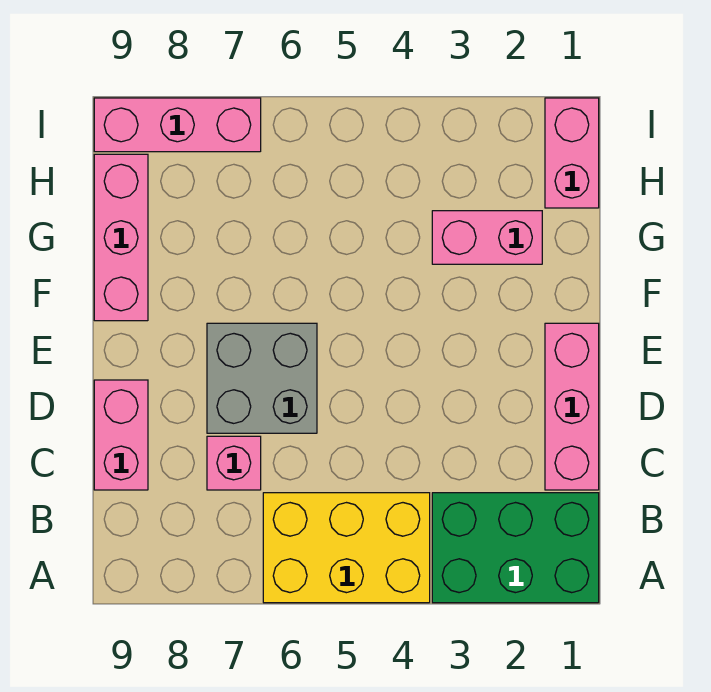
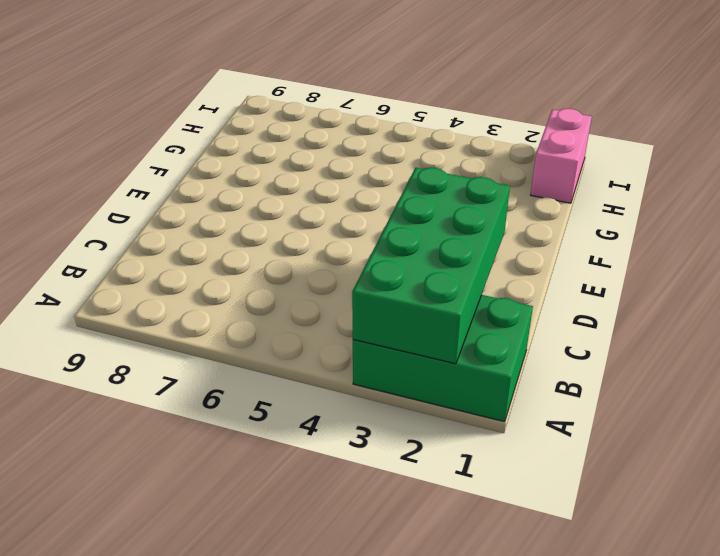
green brick A2:D3 level 2 -> none
none -> yellow brick A4:B6 level 1
none -> pink brick C1:E1 level 1

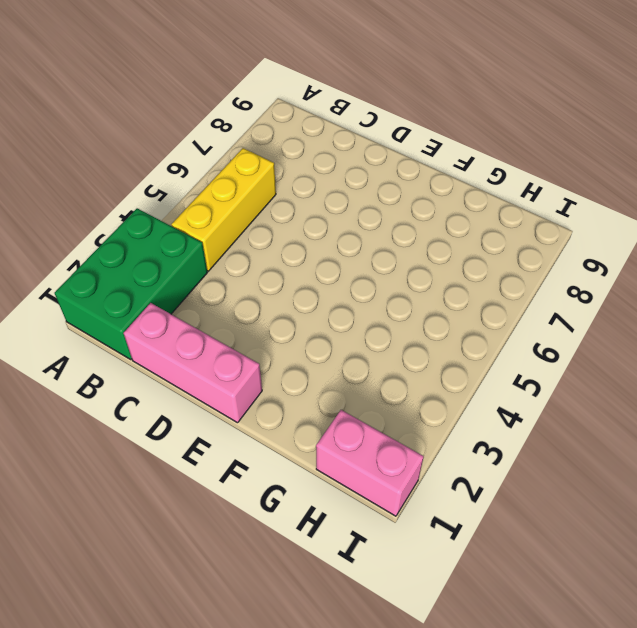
yellow brick B4:B6 level 1 -> yellow brick A4:B6 level 1
none -> pink brick C7 level 1
none -> pink brick C9:D9 level 1

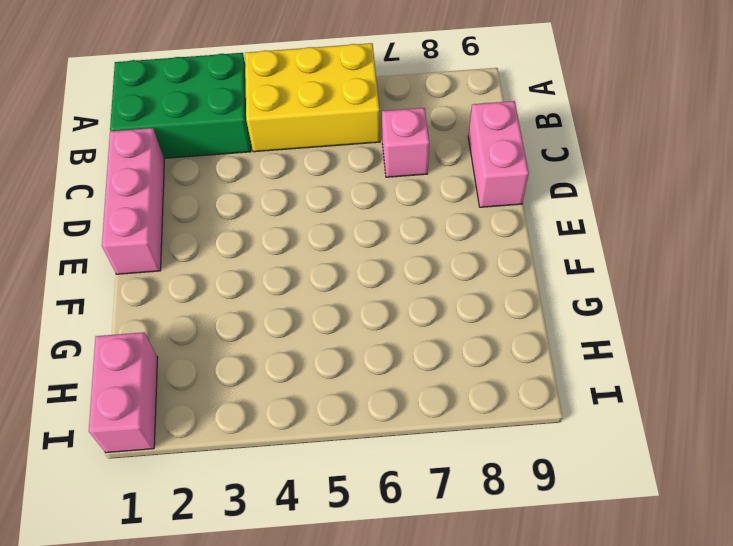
none -> grey brick D6:E7 level 1
none -> pink brick F9:H9 level 1

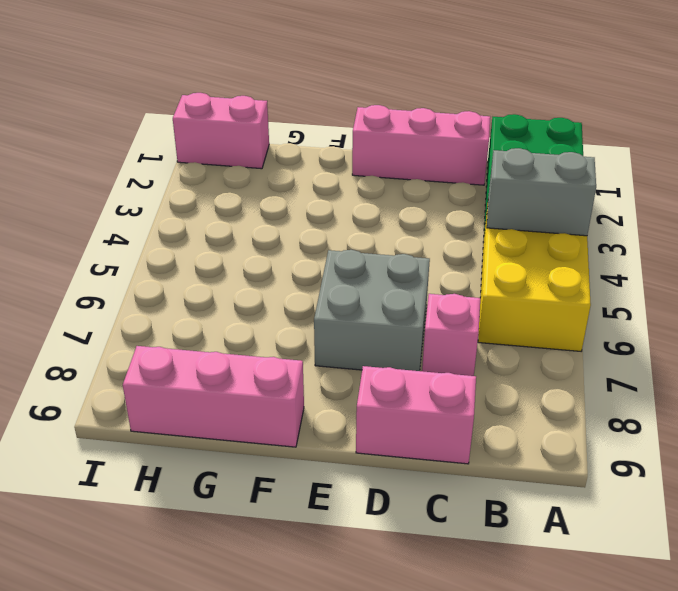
grey brick A4:B4 level 2 -> none
none -> pink brick G2:G3 level 1
none -> pink brick I7:I9 level 1

